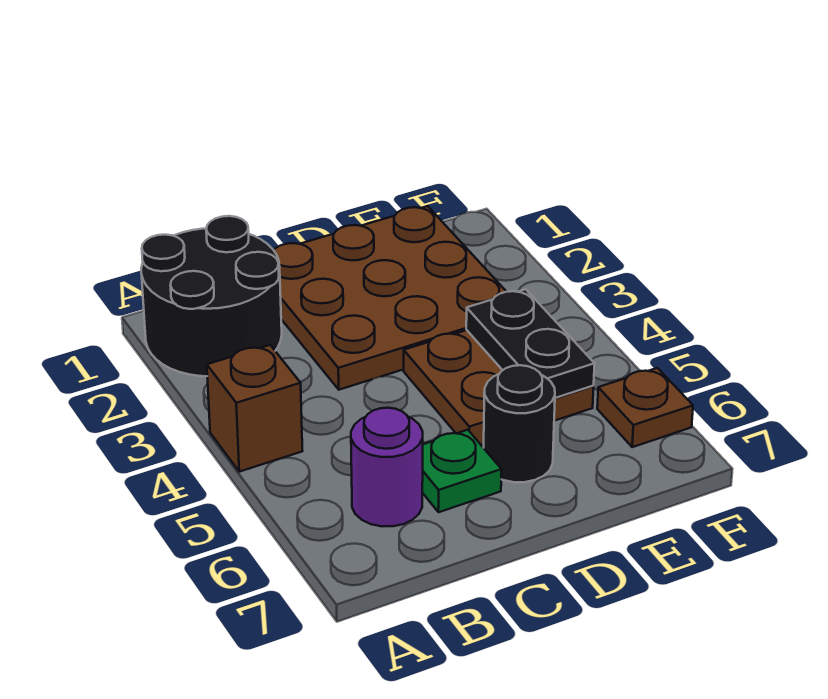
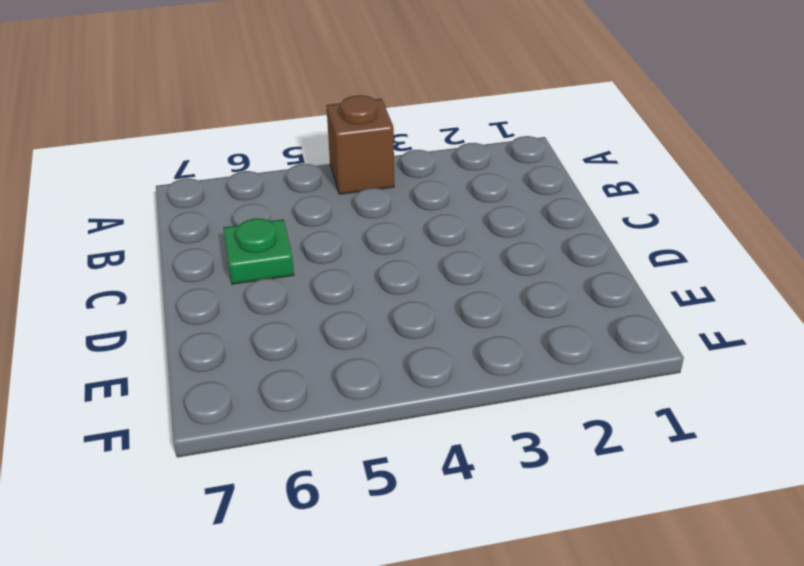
none -> black round brick A1:B2 level 1
none -> purple round brick B6 level 1

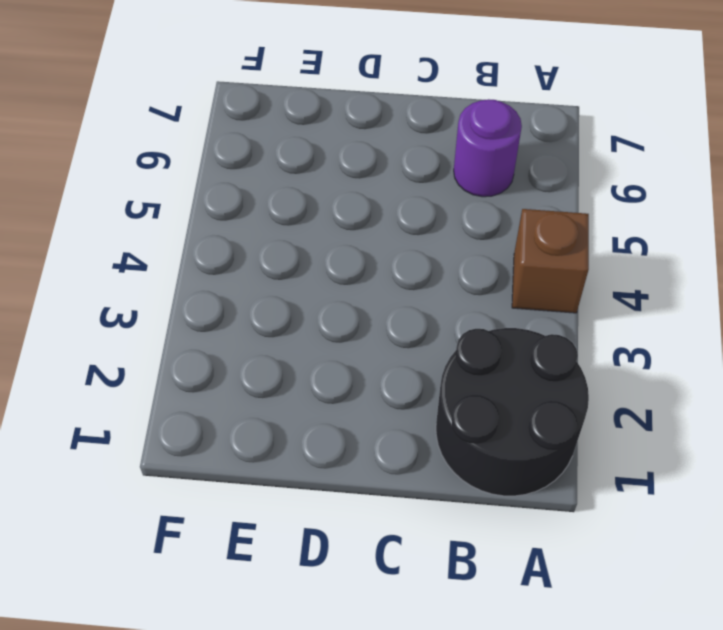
none -> brown plate C1:E3 level 1
none -> green plate C6 level 1

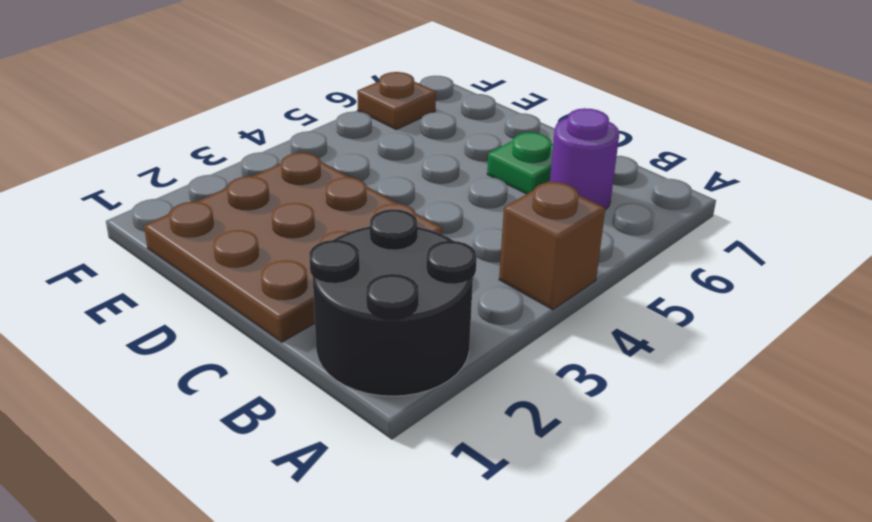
none -> brown plate D4:E5 level 1
none -> black round brick D6 level 1

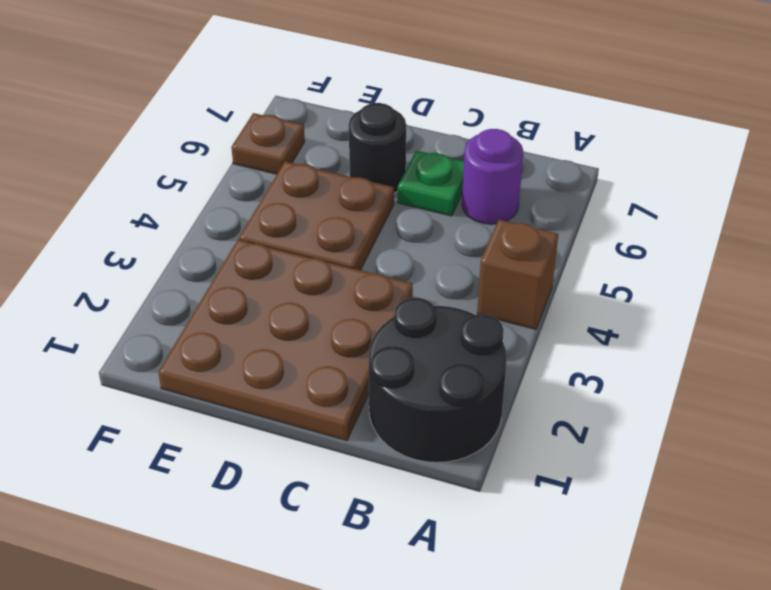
none -> black plate E4:E5 level 2

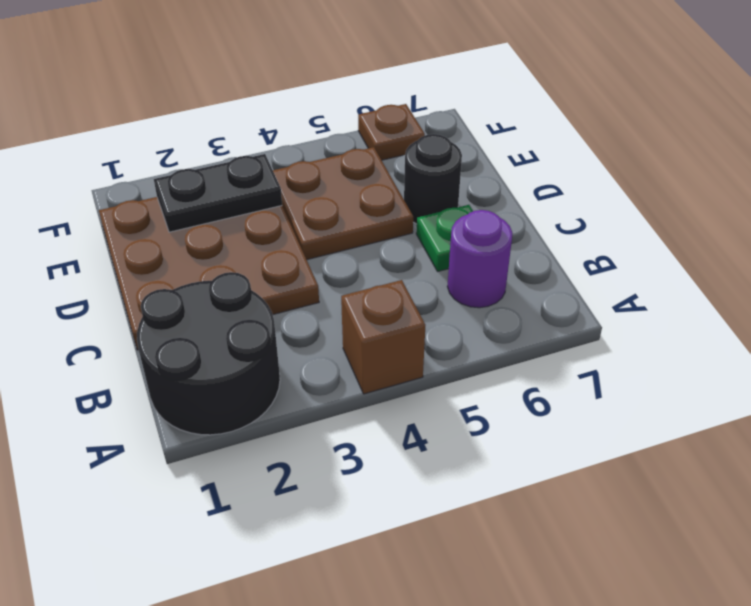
black plate E2:E3 level 2 -> black plate E4:E5 level 2

